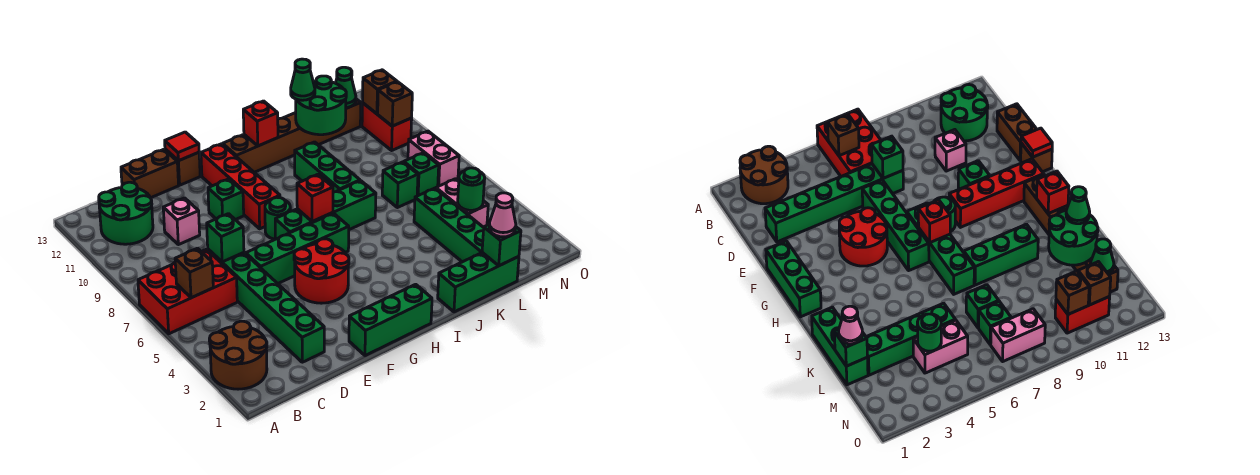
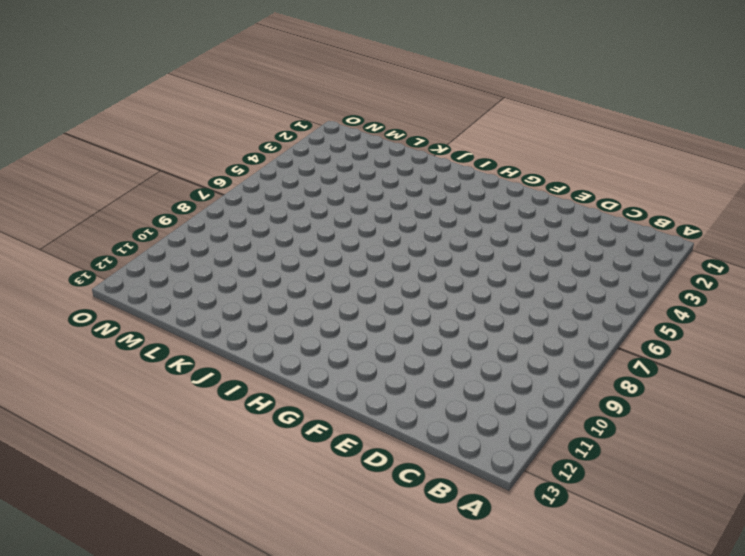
none -> brown round brick A2:B3 level 1
none -> red brick A6:C7 level 1
none -> green round brick B11:C12 level 1
none -> green brick D2:D7 level 1

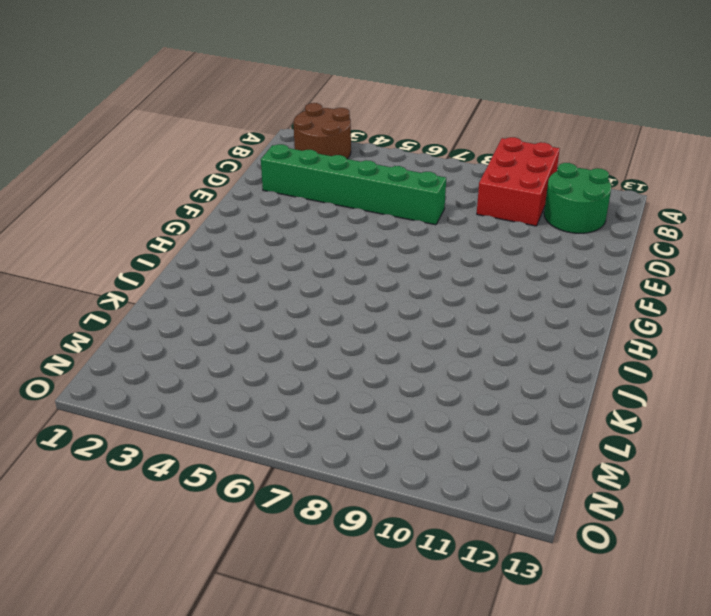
red brick A9:C10 level 1 -> red brick A6:C7 level 1
none -> pink brick D10 level 1
none -> brown brick D13:E13 level 1
none -> green brick E6:H6 level 1
none -> green brick F1:H1 level 1

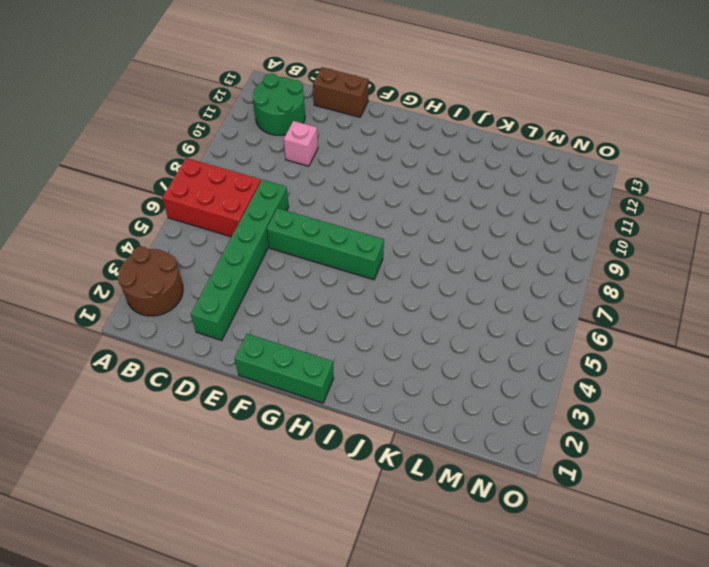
none -> red round brick F4:G5 level 1
none -> green brick F10 level 1
none -> brown brick F13 level 1
none -> green brick G7:J7 level 1

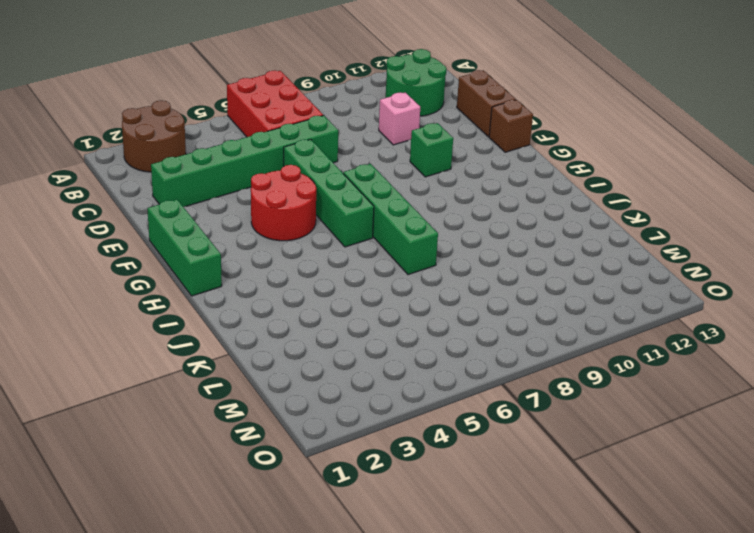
none -> green round brick G8 level 1
none -> red brick G9:G12 level 1
none -> brown brick H12:M12 level 1
none -> green brick J1:L1 level 1

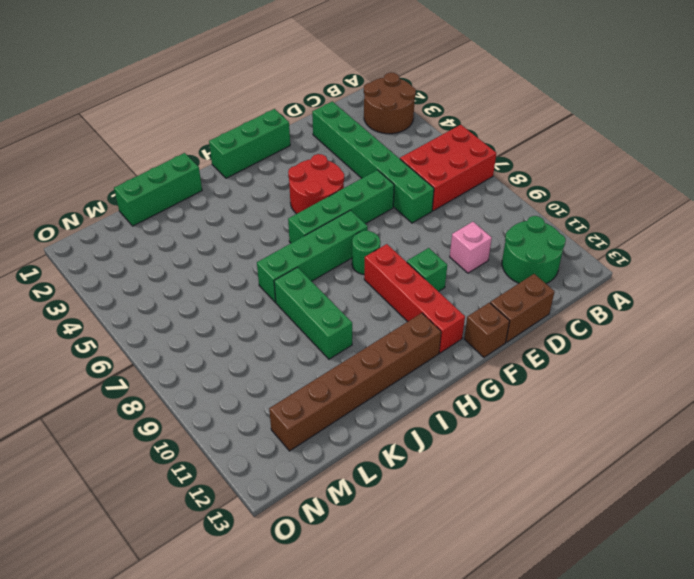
none -> green brick L2:L5 level 1
none -> green brick L7 level 1
none -> pink brick M4:M5 level 1
none -> green brick M7 level 1

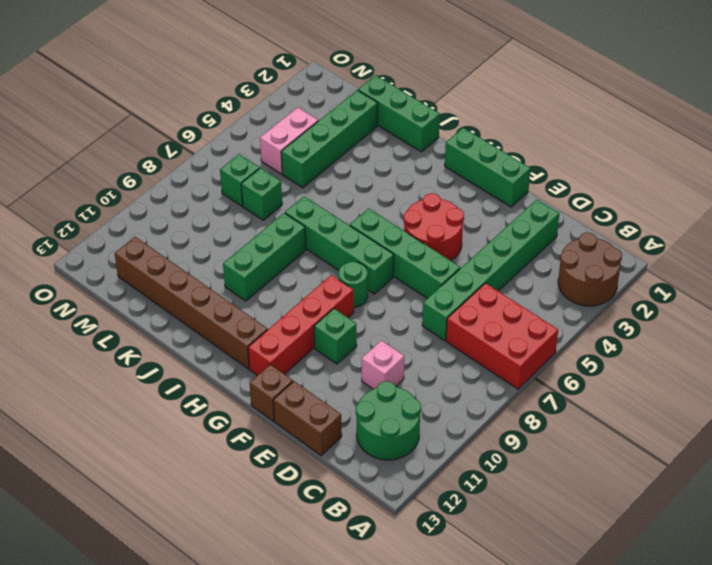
none -> pink brick N7:N8 level 1
none -> red brick N10:N11 level 1
none -> brown brick B6 level 2
none -> green brick D7 level 2

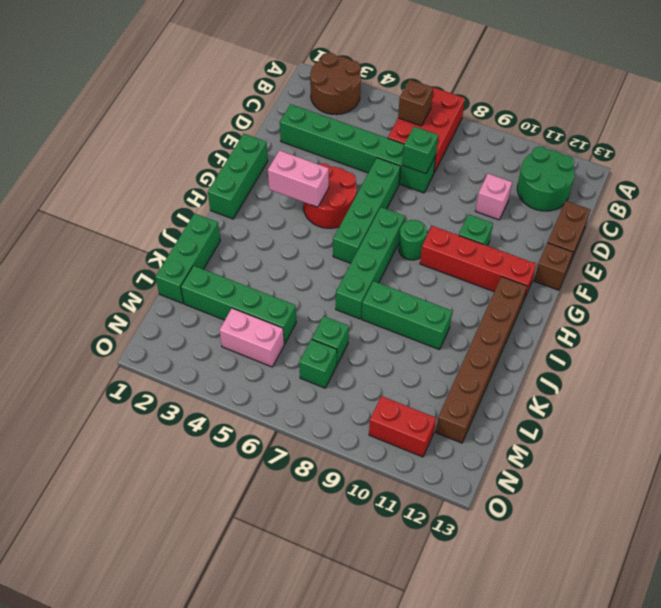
pink brick G3:G4 level 2 -> pink brick N7:N8 level 1
none -> red tile F13 level 2
none -> red brick H7 level 2
none -> red brick I12 level 2
none -> green round brick K11:L12 level 2

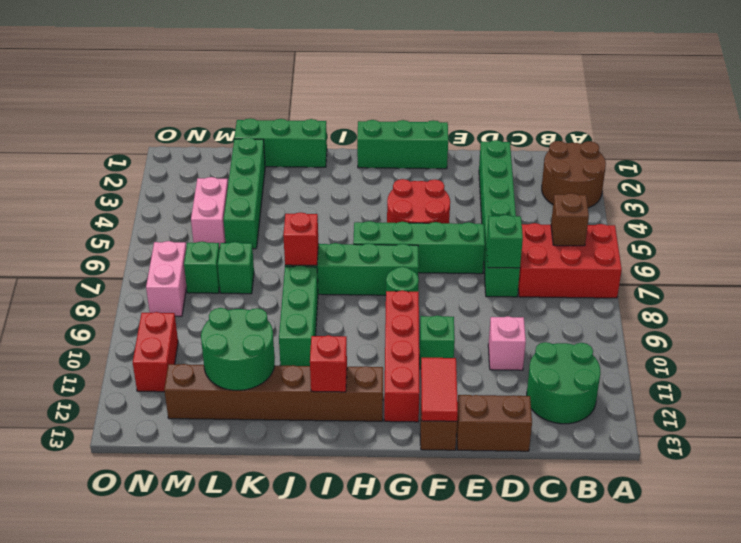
red tile F12:F13 level 2 -> red tile F13 level 2
red brick J7 level 2 -> red brick H7 level 2
none -> green brick L1 level 2
none -> green round brick M4 level 2
none -> green cone M12 level 2
none -> brown brick N10 level 2

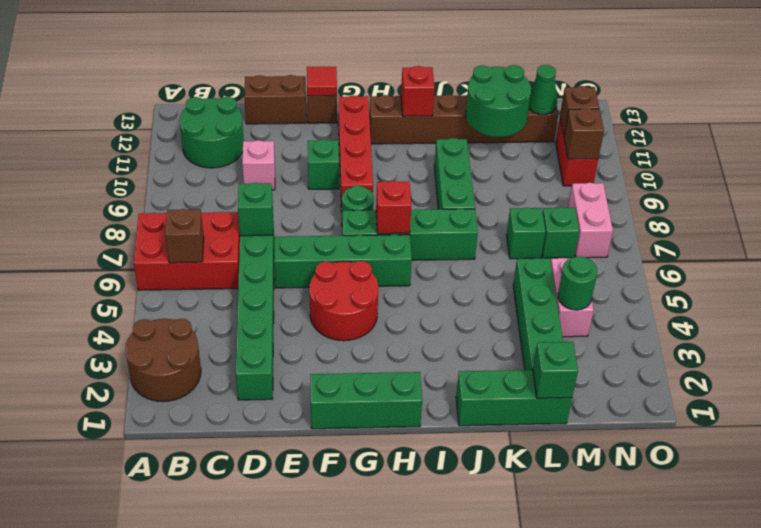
none -> green cone K12 level 3
none -> pink cone L1 level 3

